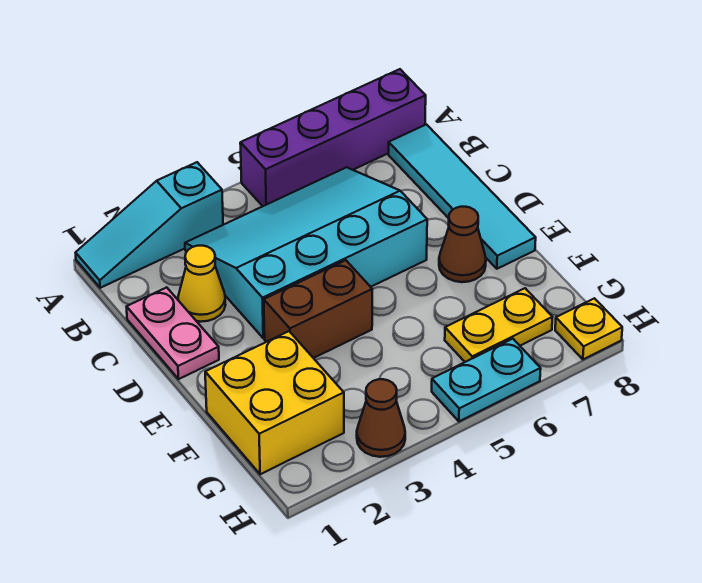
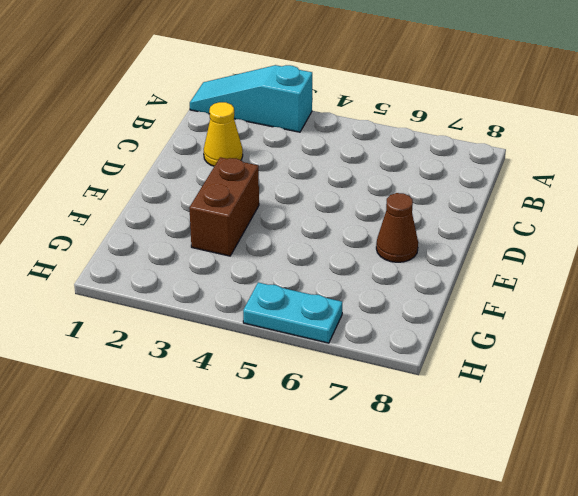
brown brick E3:F3 level 1 -> brown brick E3:E4 level 1
none -> purple brick A5:A8 level 1
none -> cyan slope B3:D6 level 1 top D
none -> cyan tile B8:E8 level 1

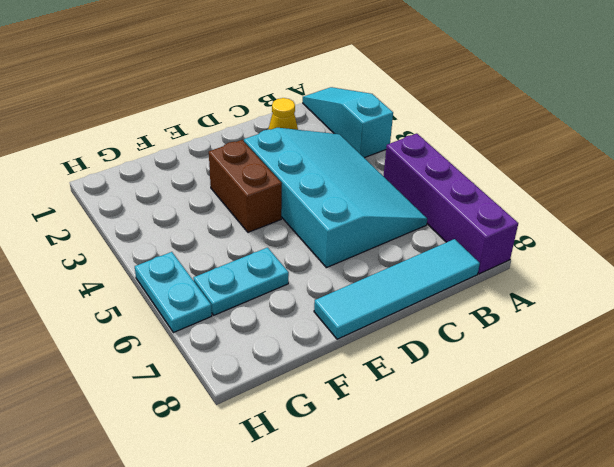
cyan plate F6:G6 level 1 -> yellow plate G6:G7 level 1
none -> pink plate C1:D1 level 1
none -> brown cone E7 level 1
none -> yellow brick F1:G2 level 1

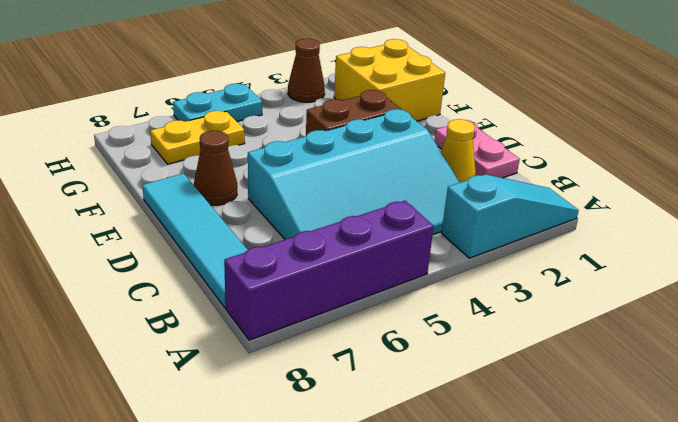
none -> yellow plate H8 level 1

